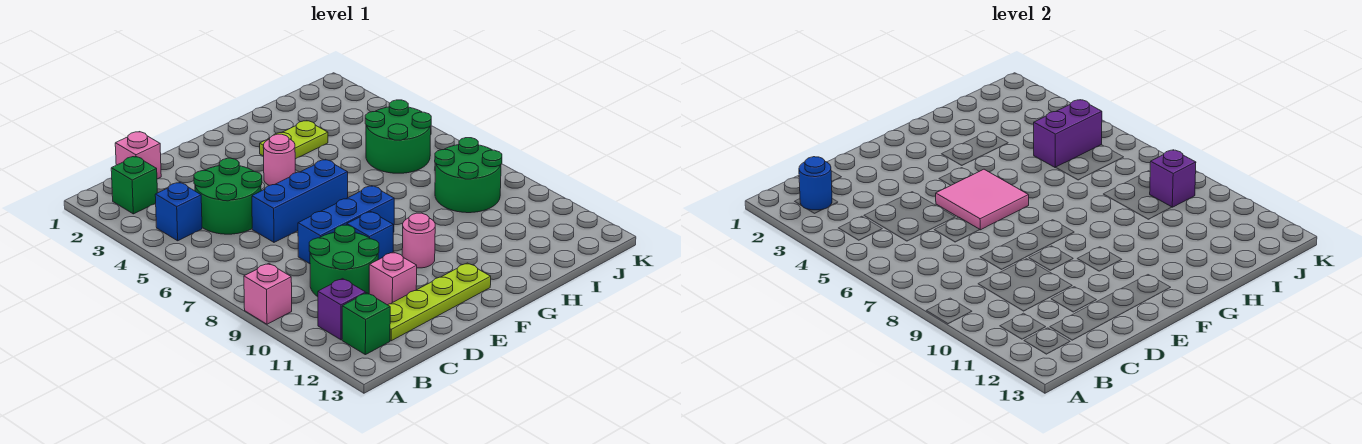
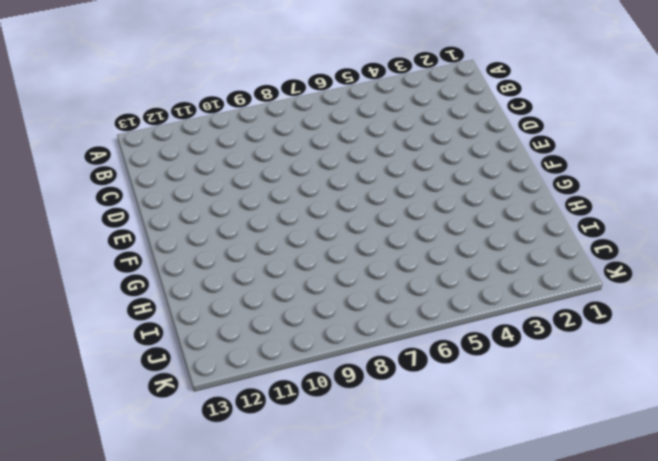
none -> pink brick A9 level 1
none -> green brick B2 level 1
none -> blue brick B4 level 1

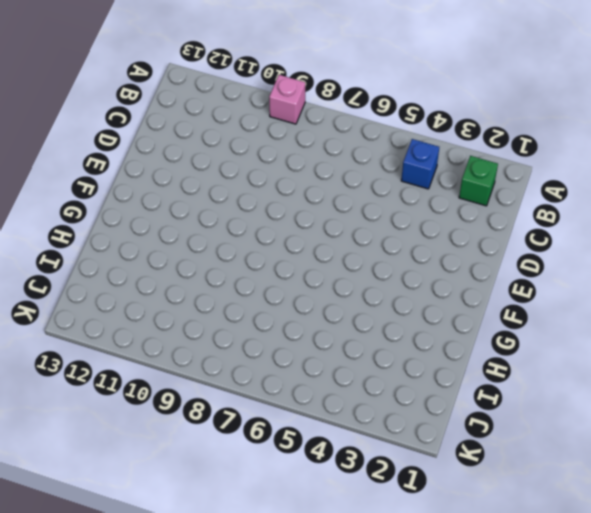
none -> purple brick B11 level 1
none -> green brick B12 level 1
none -> pink brick C1 level 1

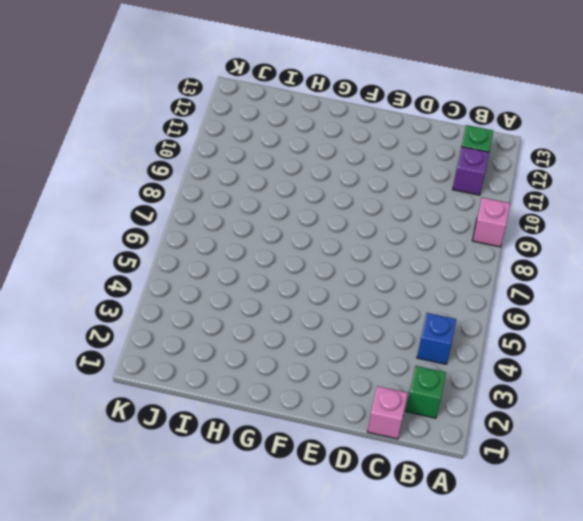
none -> green round brick C4:D5 level 1
none -> green round brick C9:D10 level 1
none -> lime plate C12:F12 level 1

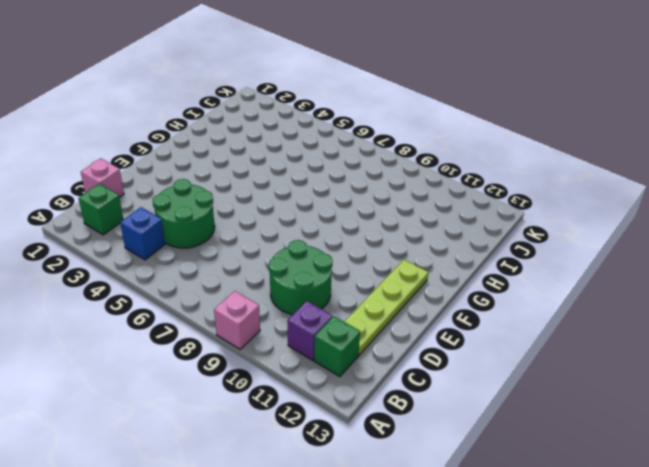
none -> blue brick D6:F6 level 1
none -> blue brick D8:F8 level 1
none -> pink brick D11 level 1

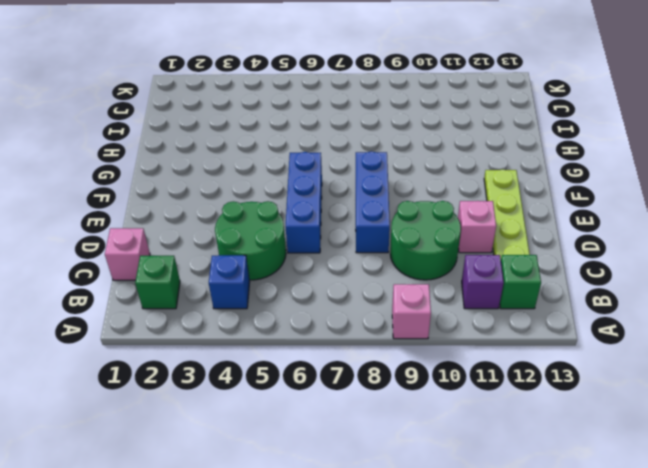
none -> blue brick E9 level 1
none -> pink round brick F4 level 1
none -> pink round brick F10 level 1

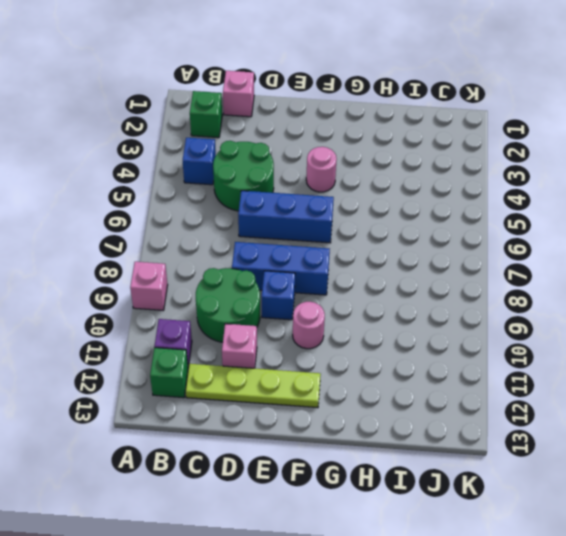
none -> lime plate G3:H3 level 1
none -> green round brick I5:J6 level 1
none -> green round brick I8:J9 level 1

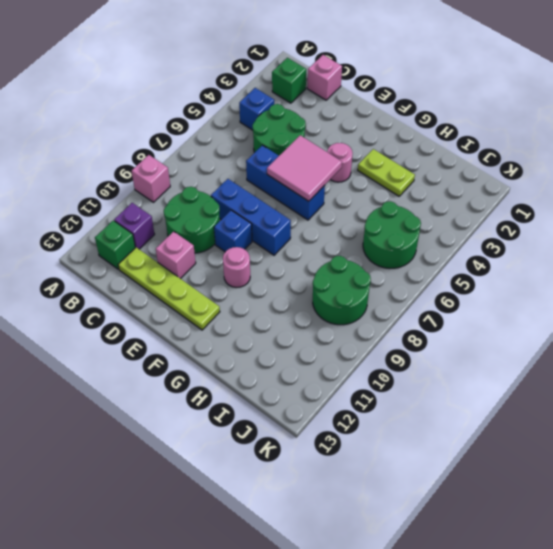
none -> blue round brick B2 level 2
none -> purple brick I5:J5 level 2
none -> purple brick J9 level 2

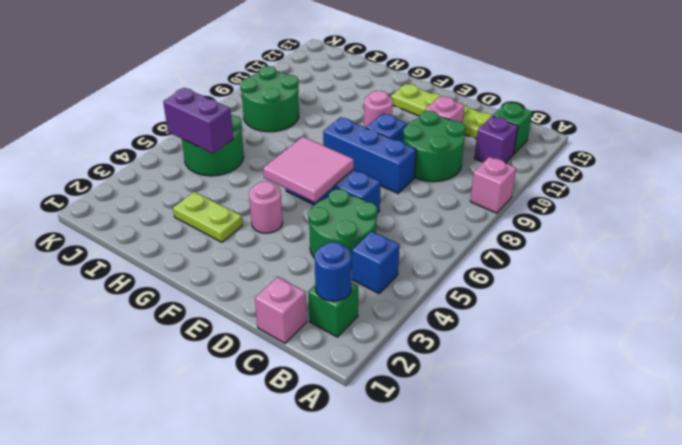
none -> purple brick J9 level 2

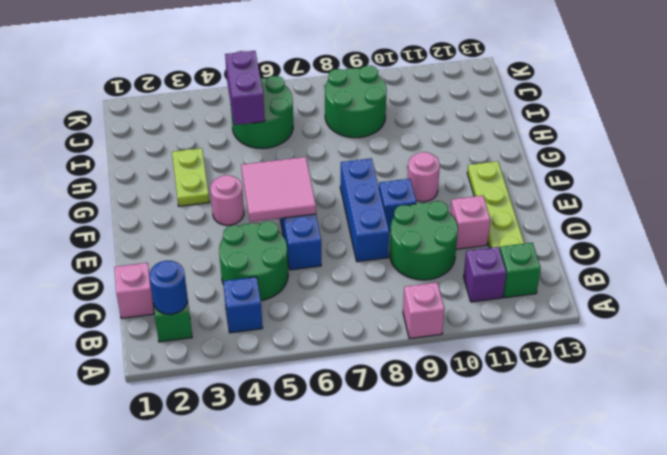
none -> purple brick J9 level 2

